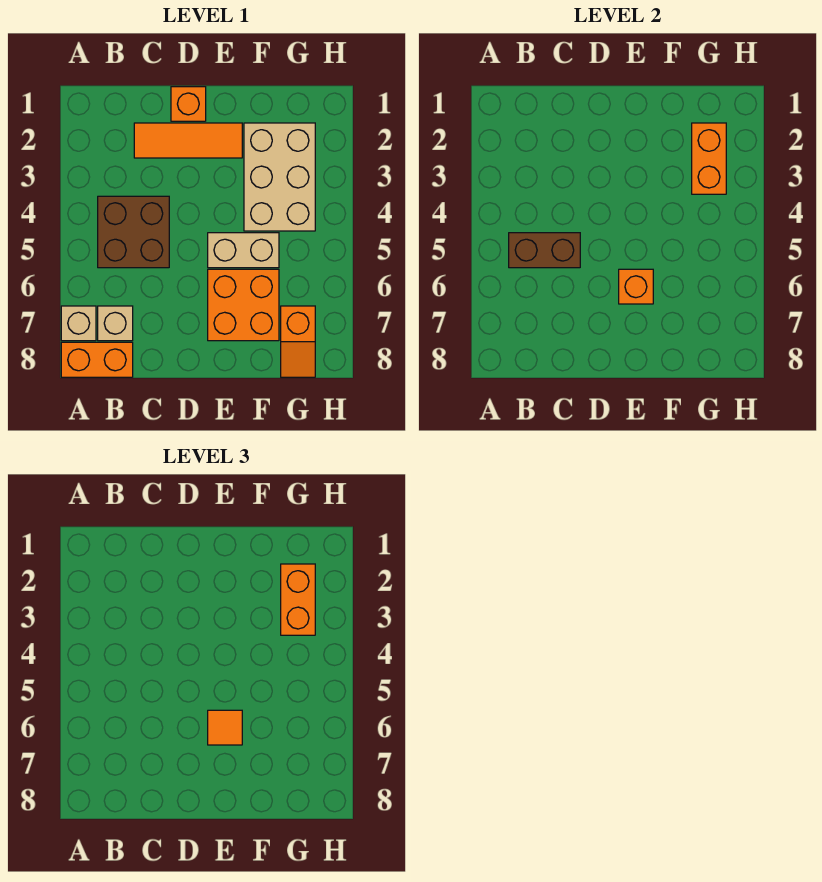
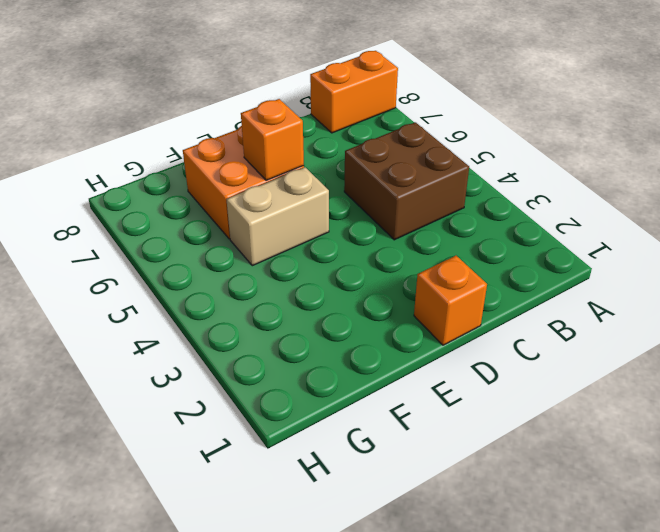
none -> tan brick A7 level 1
none -> tan brick B7 level 1
none -> orange tile C2:E2 level 1

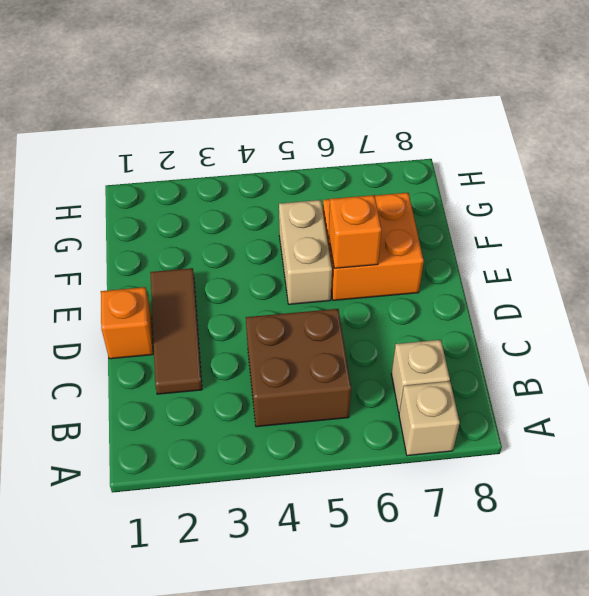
brown tile C2:E2 level 1 -> orange tile C2:E2 level 1
none -> orange brick A8:B8 level 1
none -> tan brick F2:G4 level 1
none -> orange slope G7:G8 level 1 top 7

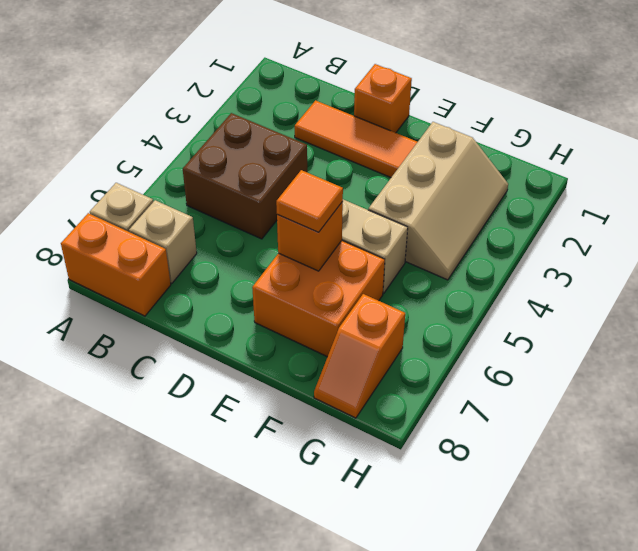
tan slope F2:G4 level 1 top F -> tan brick F2:G4 level 1
none -> brown brick B5:C5 level 2
none -> orange brick G2:G3 level 2
none -> orange brick G2:G3 level 3

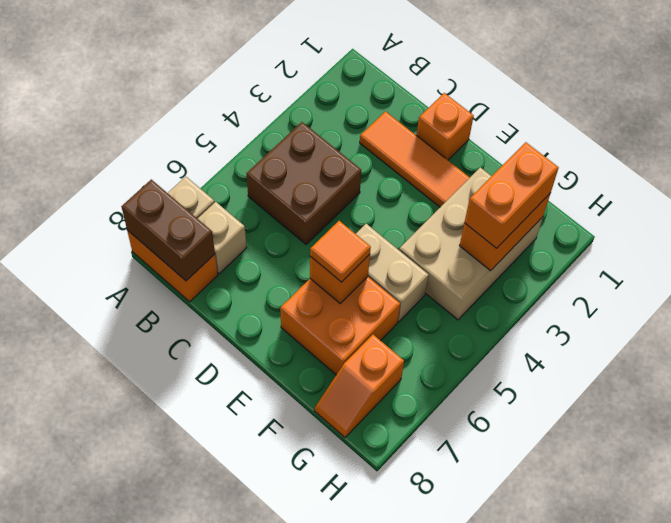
brown brick A8:B8 level 2 -> brown brick B5:C5 level 2

